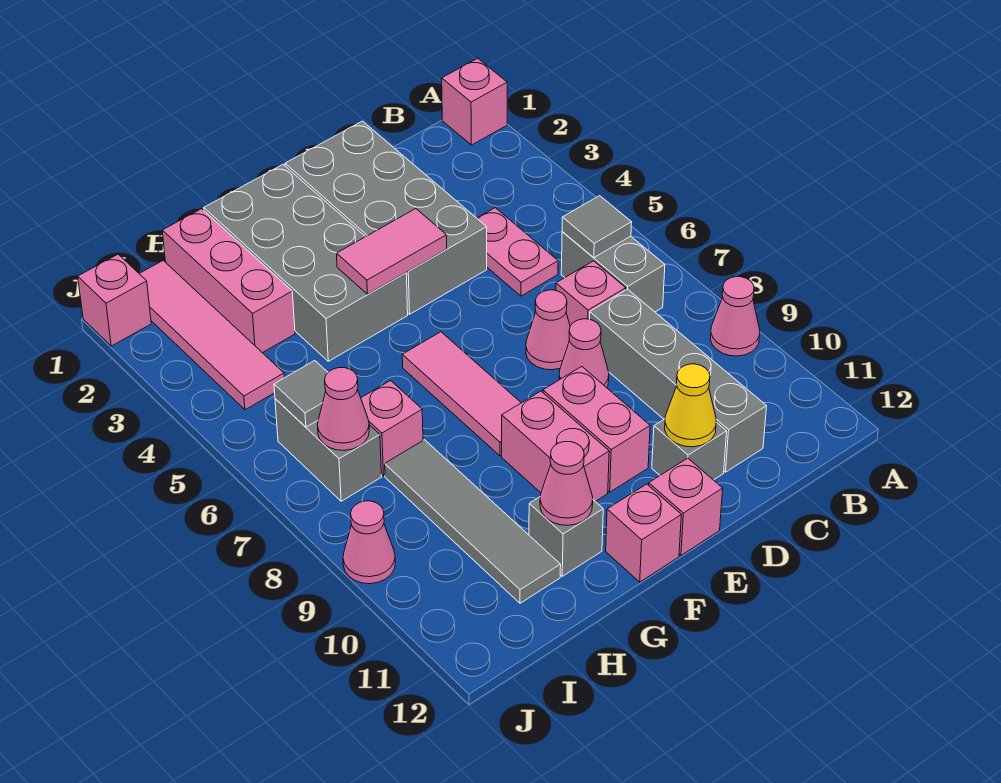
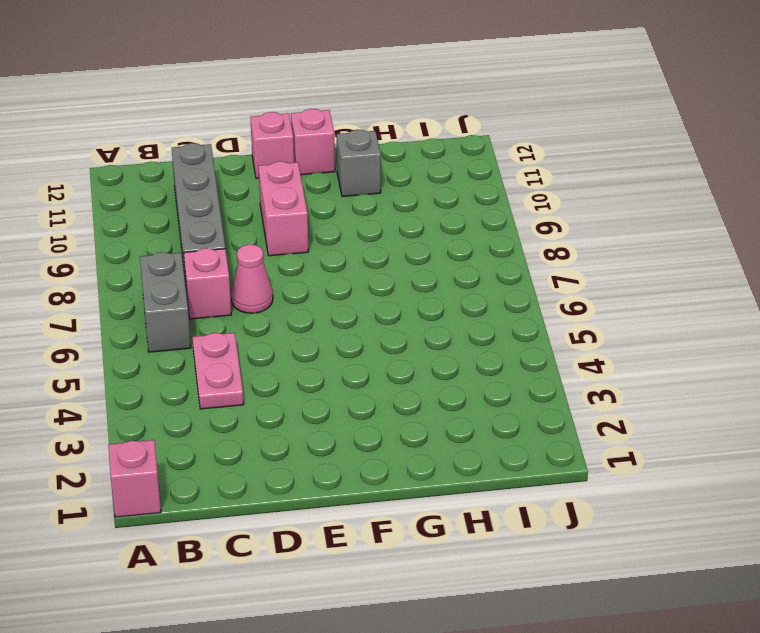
none -> pink cone A9 level 1
none -> grey brick D1:E4 level 1
none -> pink cone D8 level 1
none -> grey brick D11 level 1

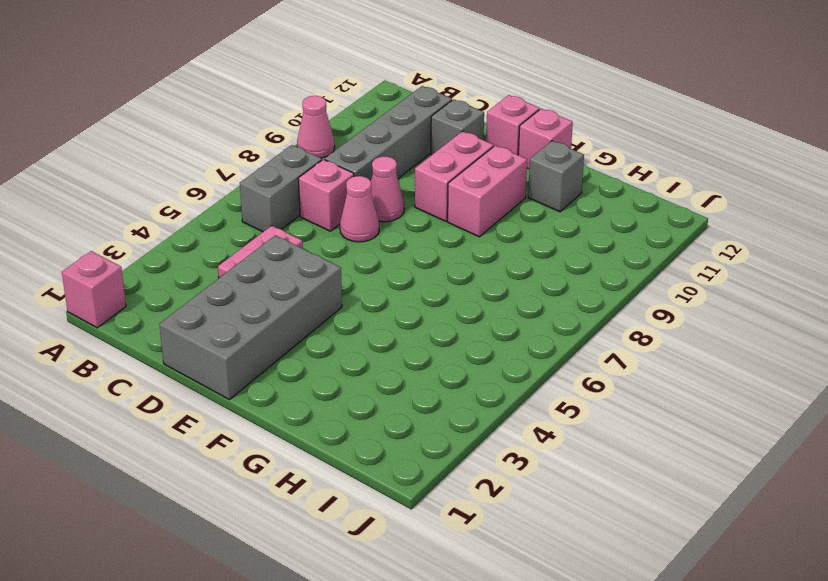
none -> grey brick F1:G4 level 1
none -> pink tile F6:F8 level 1
none -> pink brick H1:H3 level 1
none -> pink brick H7 level 1

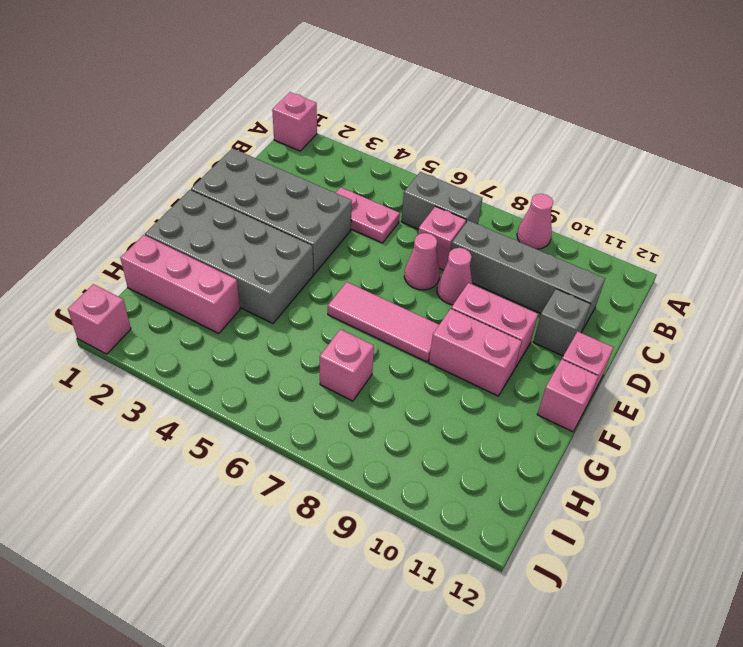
none -> grey brick G11 level 1
none -> grey tile H8:H11 level 1
none -> pink tile I1:I4 level 1
none -> grey brick I6:I7 level 1

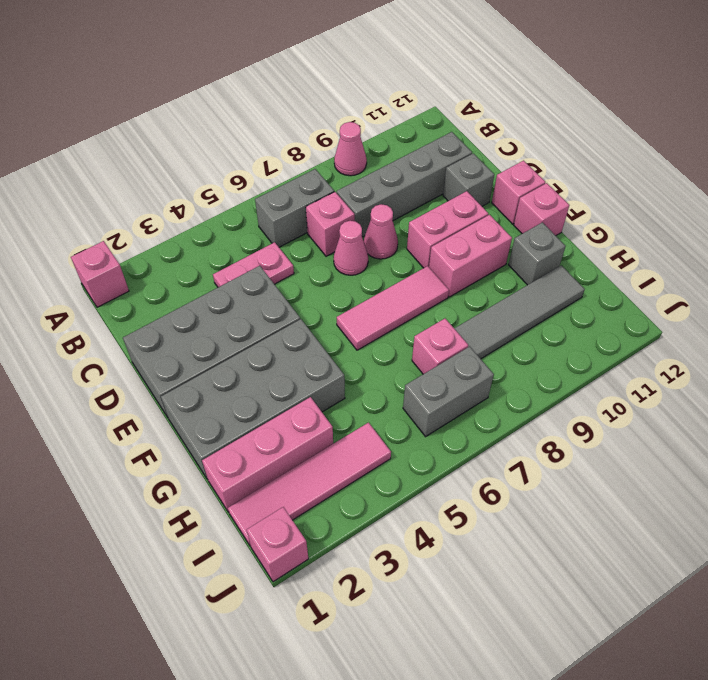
none -> pink cone J9 level 1
none -> grey tile B6 level 2
none -> yellow cone D11 level 2
none -> pink tile E4:F4 level 2

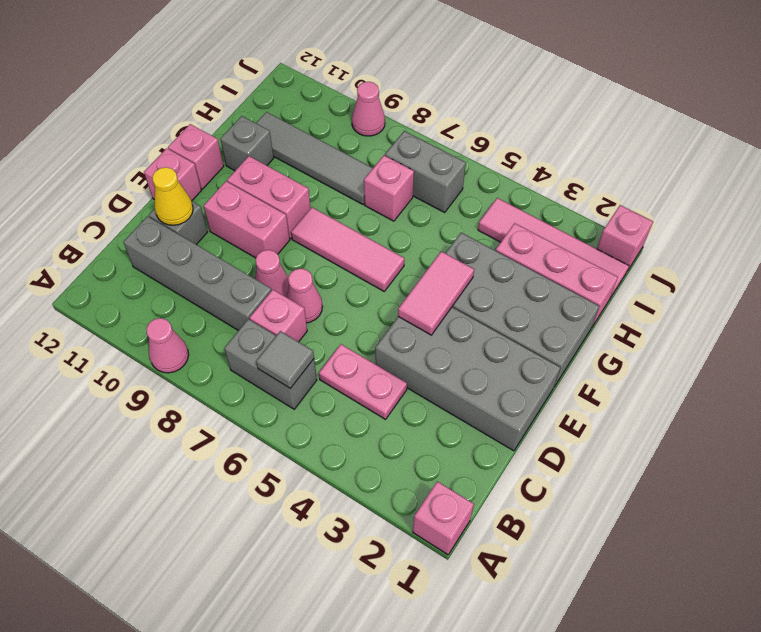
none -> pink cone G11 level 2
none -> grey tile I6 level 2
none -> pink cone I7 level 2

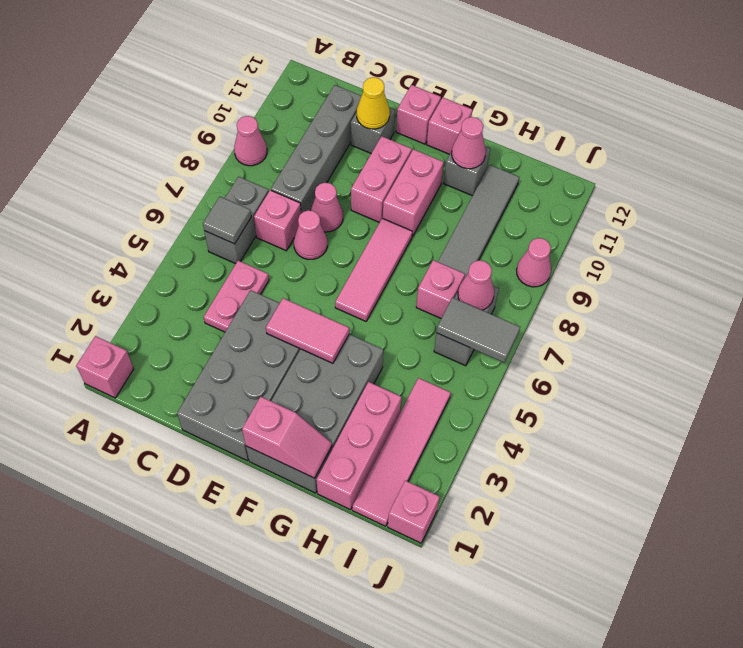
pink slope F1:G1 level 2 top F -> none
grey tile I6:J6 level 2 -> grey tile I6 level 2

